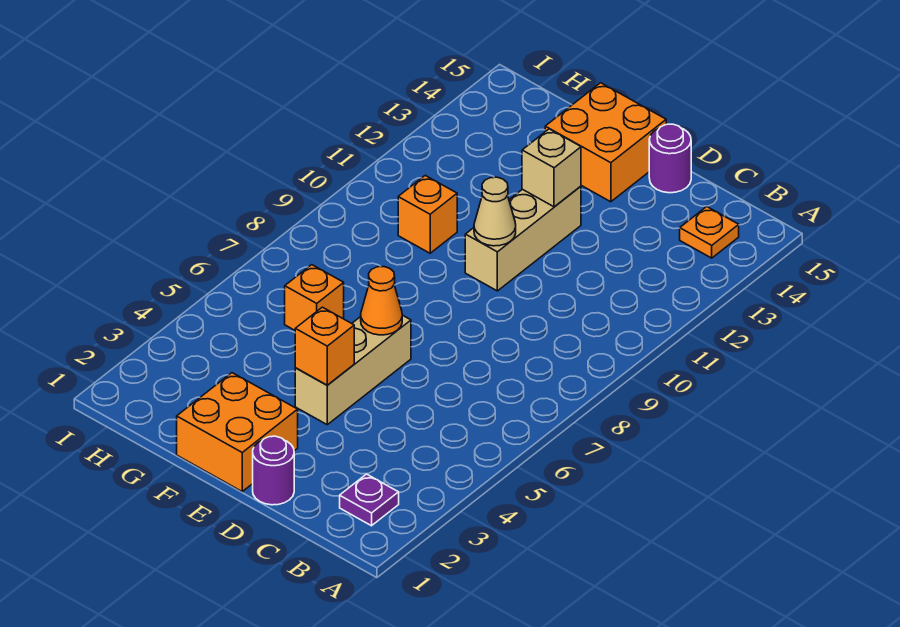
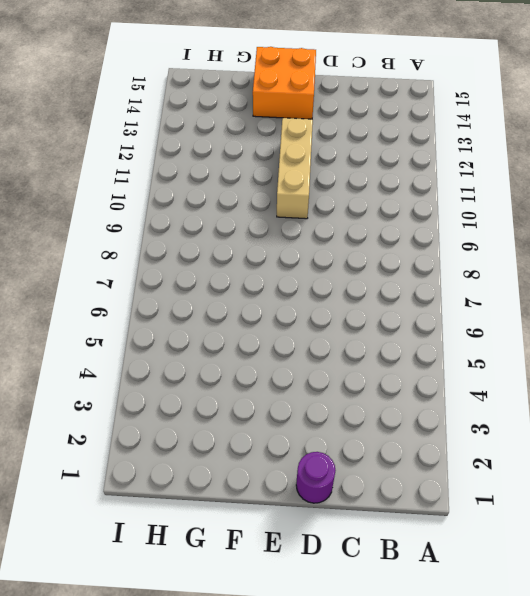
none -> purple plate B2 level 1
none -> orange plate B14 level 1
none -> purple round brick D15 level 1

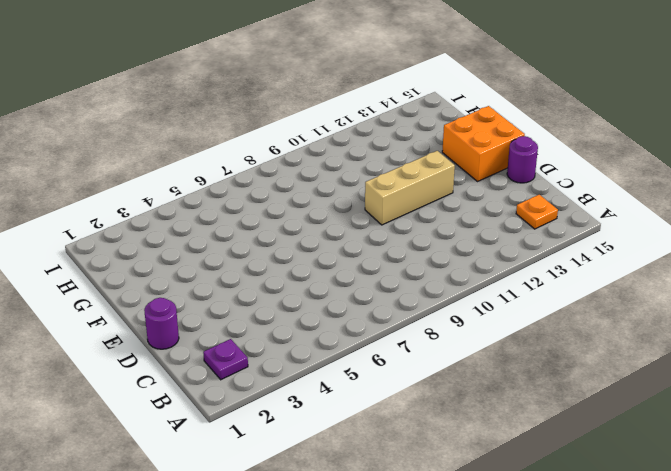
none -> orange brick E1:F2 level 1
none -> tan brick E4:E6 level 1
none -> orange brick G6 level 1

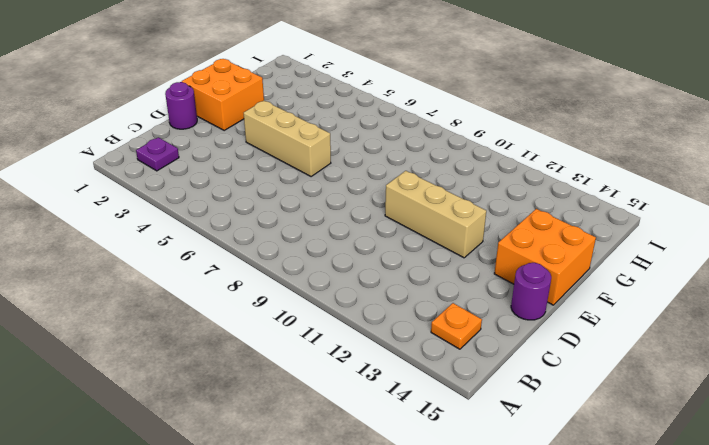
none -> orange brick G6 level 1
none -> orange brick G10 level 1
none -> orange brick E4 level 2

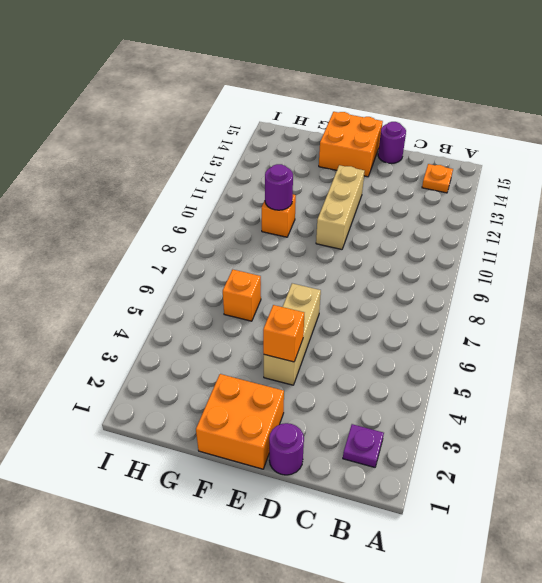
purple round brick G10 level 2 -> none
none -> orange cone E6 level 2
none -> tan cone E10 level 2
none -> tan brick E12 level 2

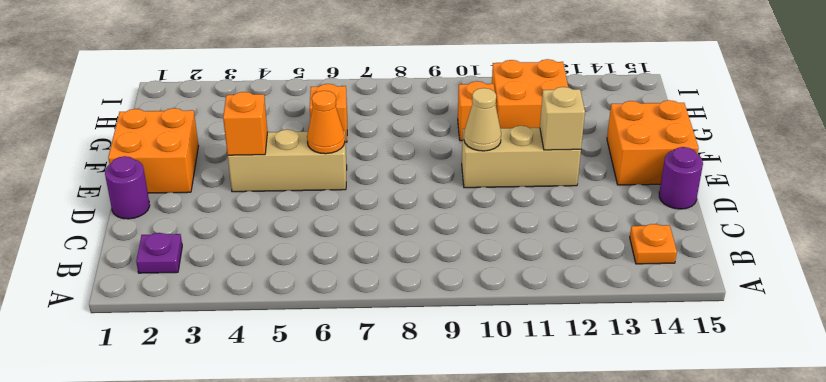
orange brick G11:H12 level 1 -> none

